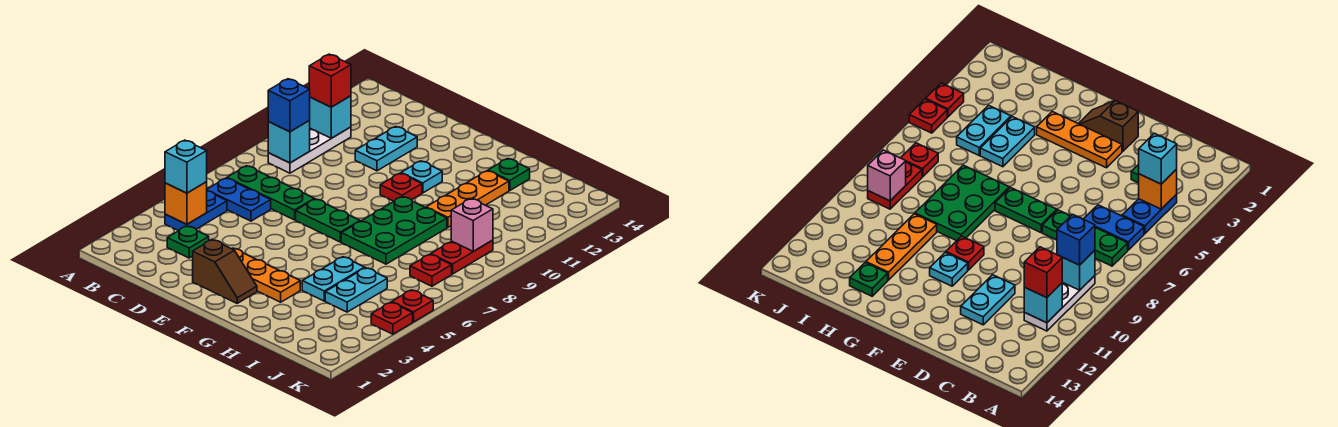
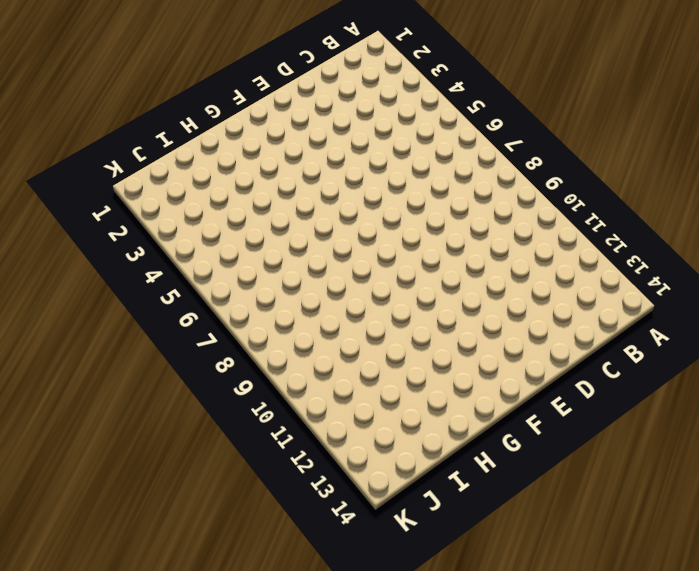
none -> blue plate B4:B5 level 1
none -> blue plate B6:C6 level 1
none -> green plate B7:D7 level 1

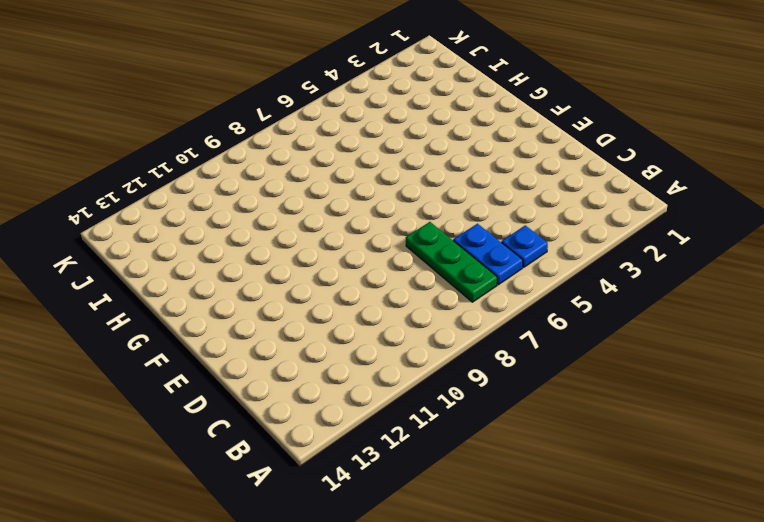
blue plate B5 level 1 -> blue plate B4:B5 level 1
none -> white plate B9:B11 level 1
none -> green plate C3 level 1
none -> cyan plate D11:D12 level 1

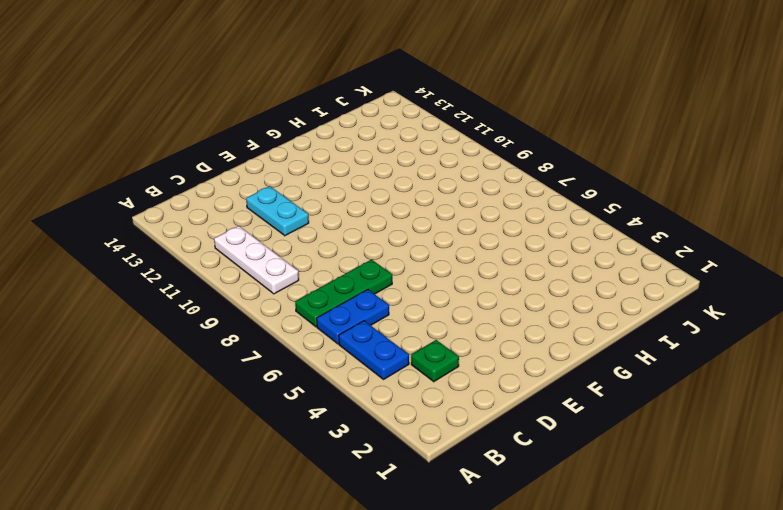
none -> brown slope E2:F2 level 1 top E
none -> orange plate E3:G3 level 1
none -> green plate E7:F7 level 1

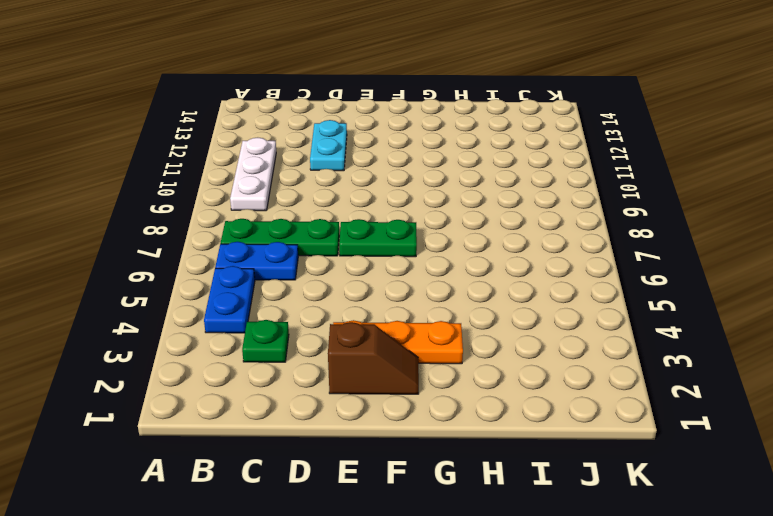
none -> red plate F10 level 1
none -> cyan plate F11 level 1
none -> green plate G7:H9 level 1

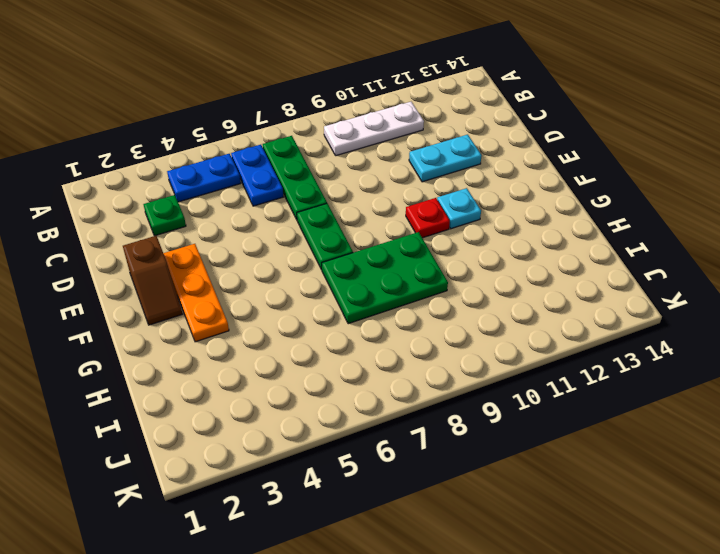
none -> cyan plate H4:H5 level 1
none -> orange plate H10:H12 level 1
none -> green plate H13 level 1

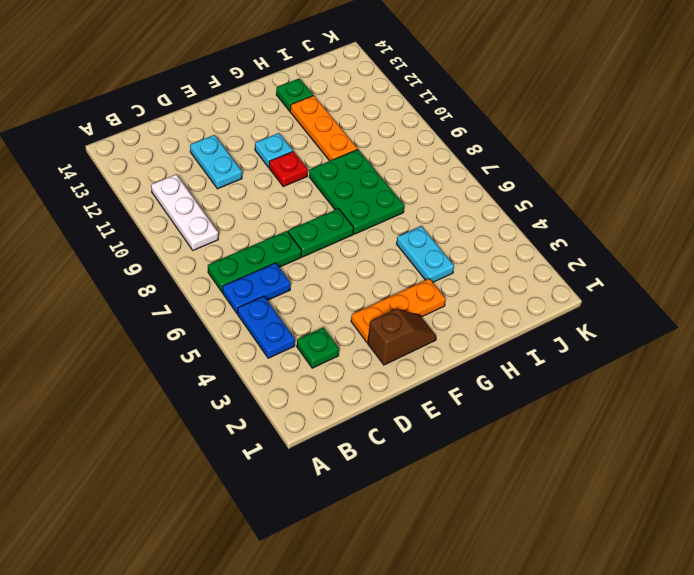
none -> cyan plate I4:I5 level 1
none -> red plate J7 level 1
none -> red plate J8:J9 level 1

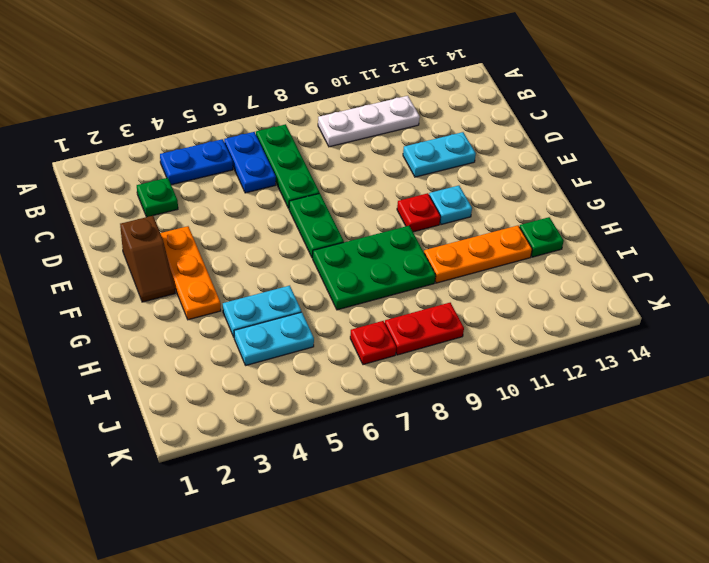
none -> red plate K4 level 1
none -> red plate K5 level 1
none -> orange brick B4 level 2

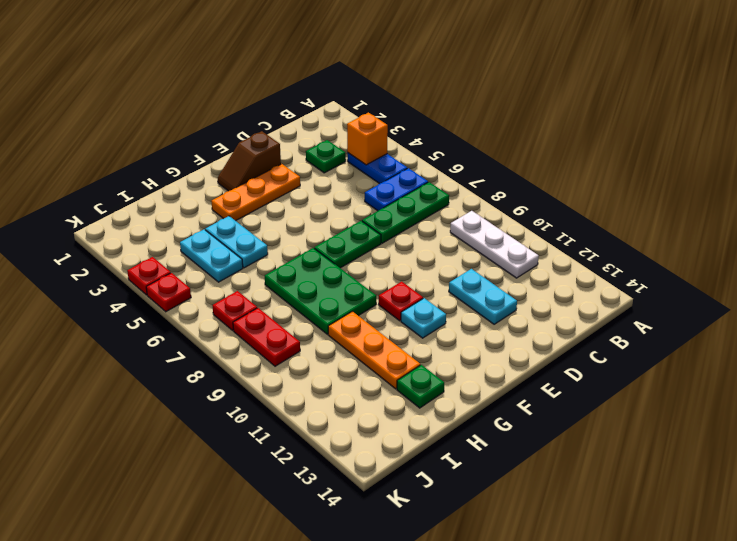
none -> cyan brick B9 level 2
none -> cyan brick B11 level 2
none -> pink brick J9 level 2

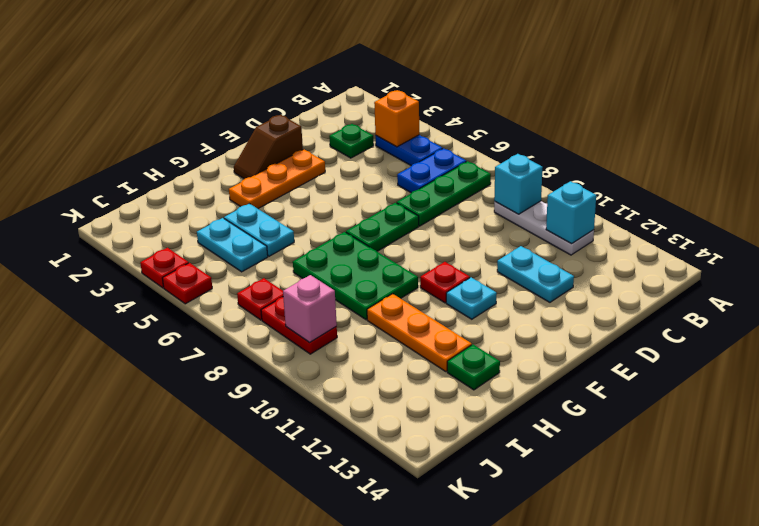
none -> cyan brick B4 level 3
none -> blue brick B9 level 3
none -> red brick B11 level 3

